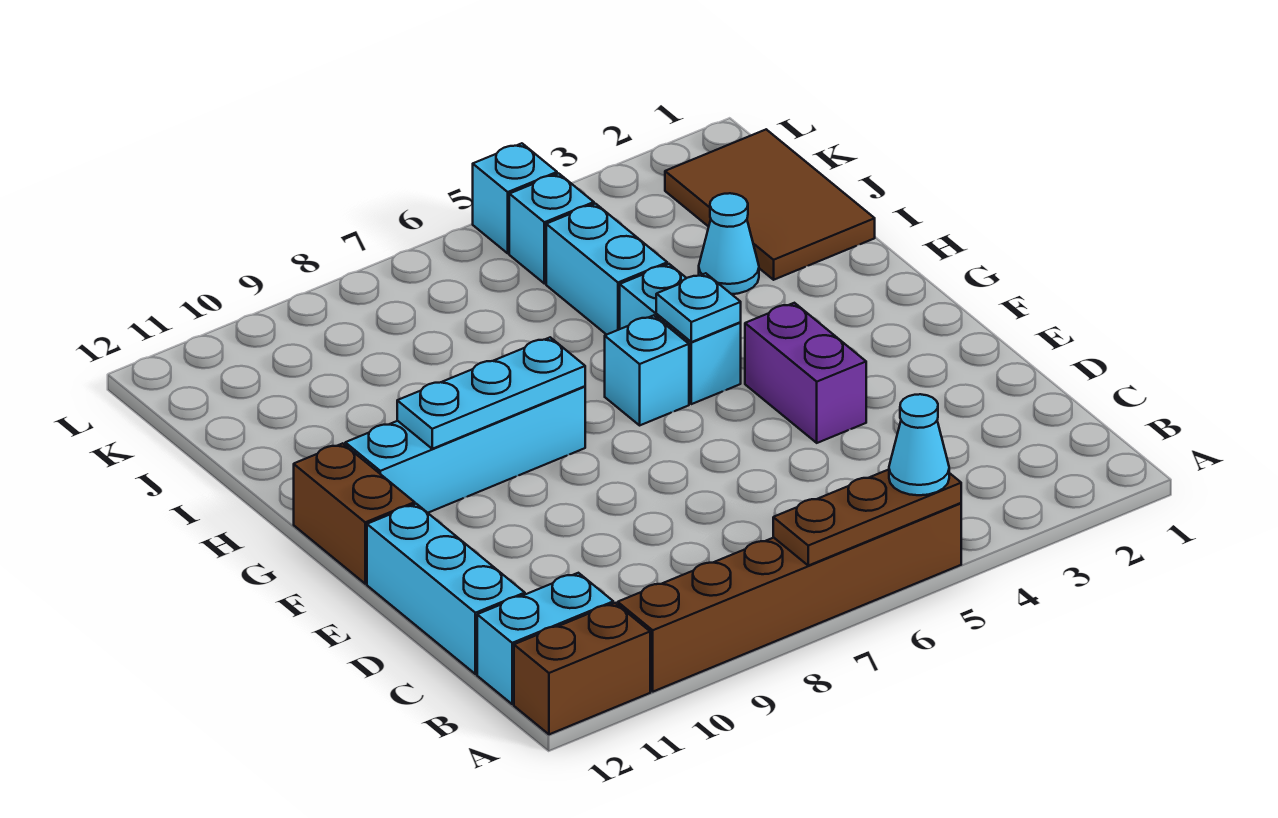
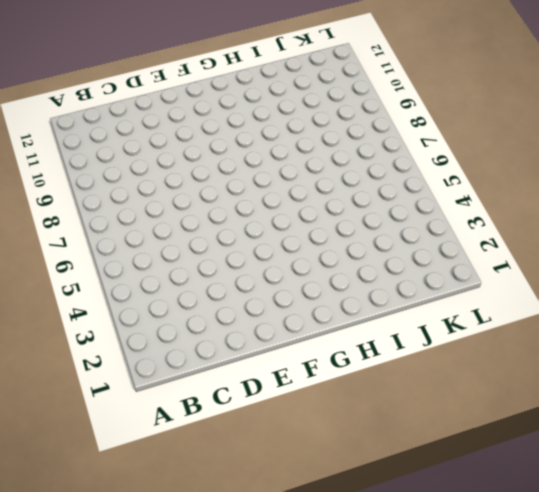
none -> brown brick A5:A10 level 1
none -> brown brick A11:A12 level 1
none -> cyan brick B11:B12 level 1

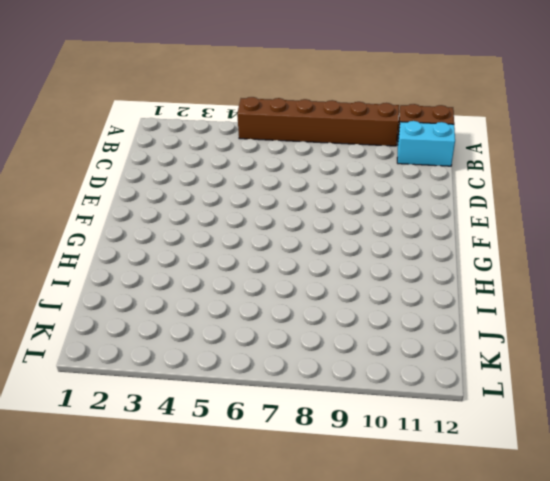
none -> cyan brick C12:E12 level 1
none -> purple brick E4:F4 level 1
none -> brown brick F12:G12 level 1

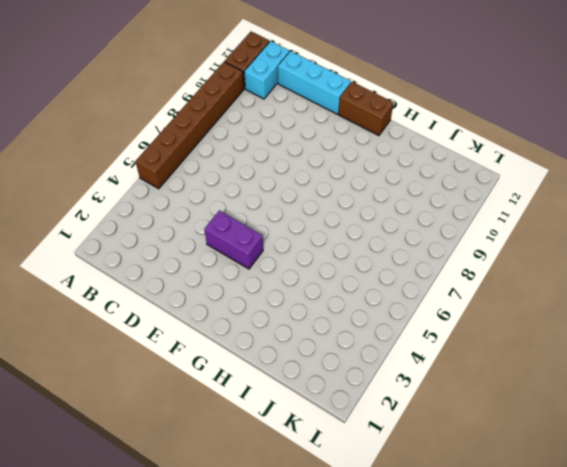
none -> cyan brick G5:H5 level 1
none -> cyan brick G6 level 1
none -> cyan brick G8:G11 level 1

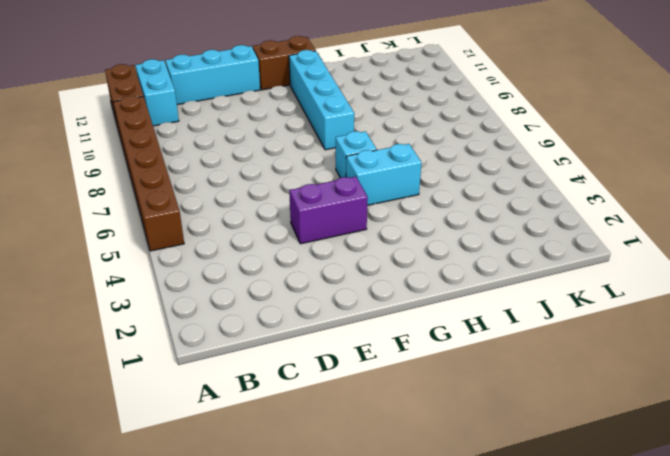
none -> brown tile I1:K2 level 1
none -> cyan cone I3 level 1
none -> cyan brick I5:J5 level 1

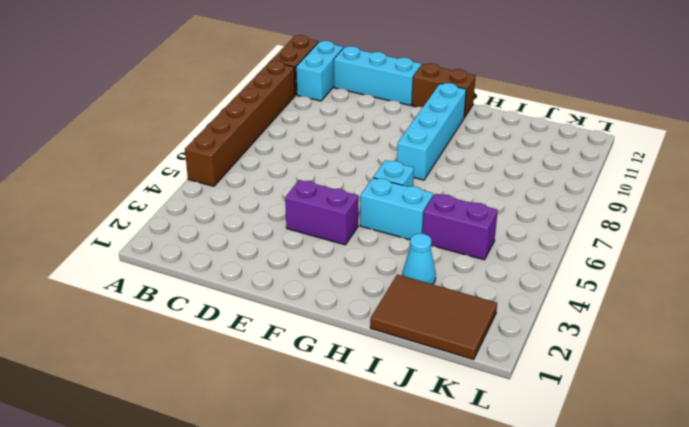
purple brick I5:J5 level 1 -> cyan brick I5:J5 level 1
none -> cyan brick K5 level 1
none -> cyan brick L5 level 1
none -> brown plate A5:A7 level 2

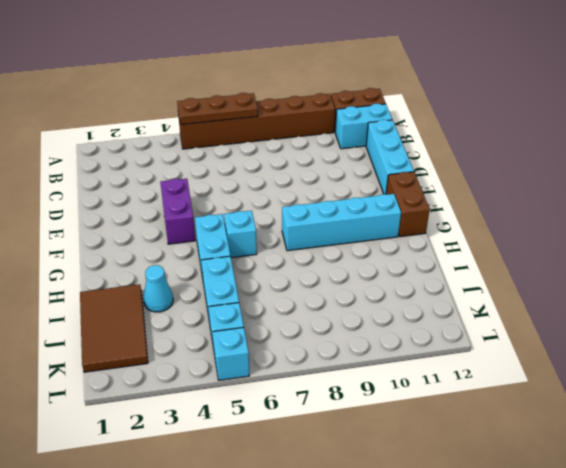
none -> cyan plate G5 level 2
none -> cyan plate G8:G10 level 2
none -> cyan cone A5 level 3

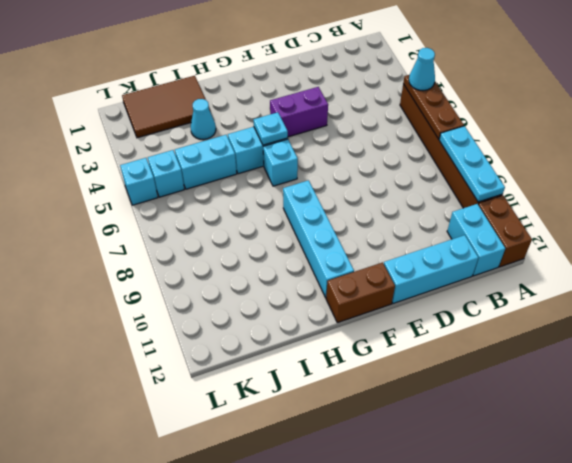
cyan plate A8:A10 level 2 -> cyan plate G8:G10 level 2

